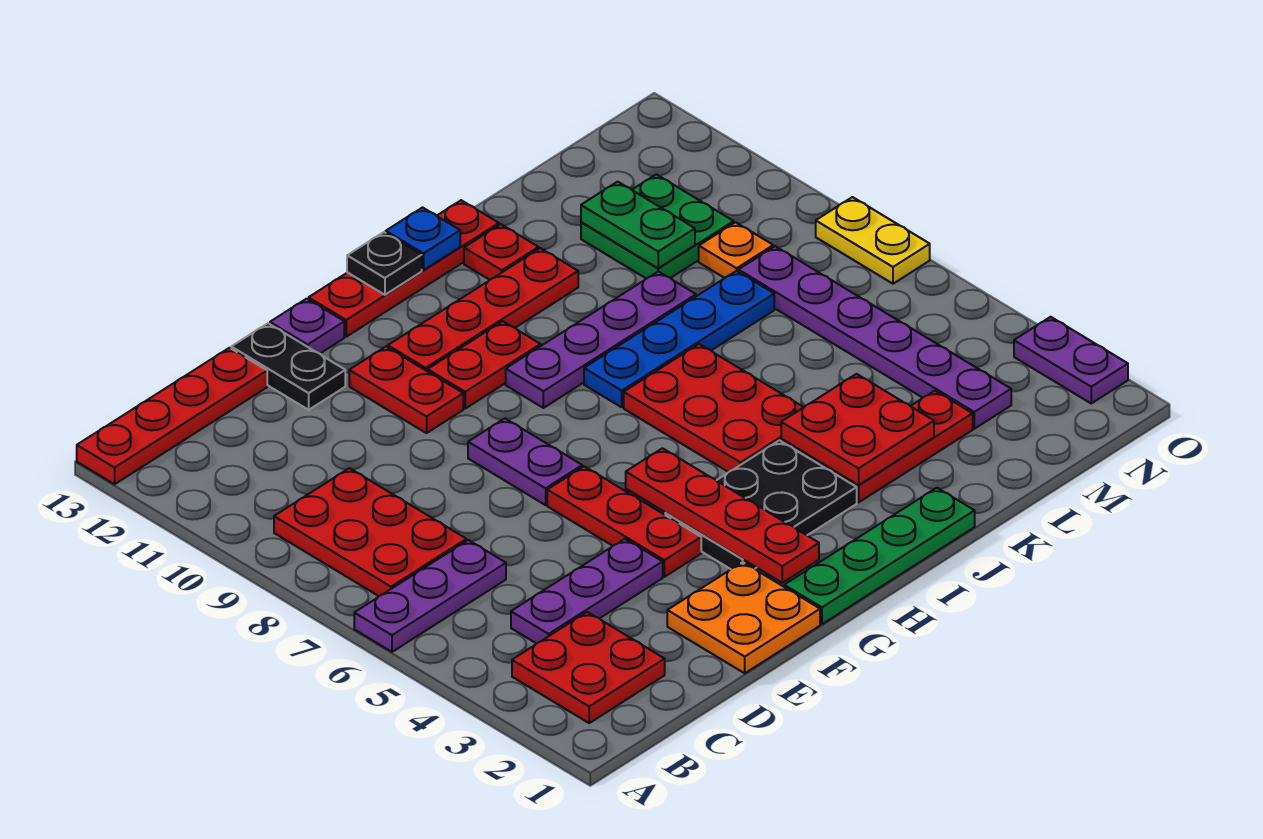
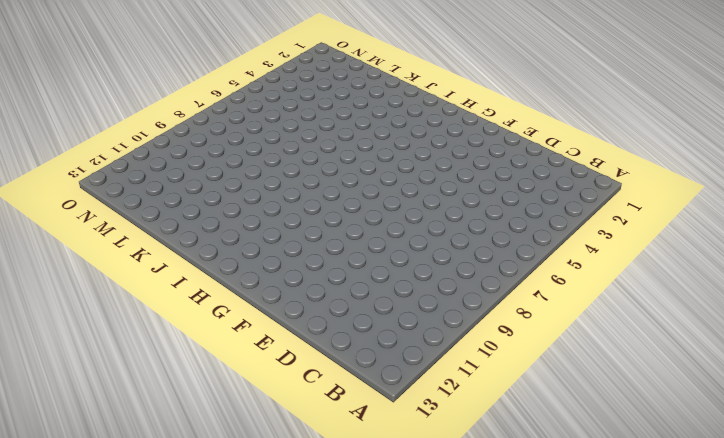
none -> purple plate A6:C6 level 1
none -> red plate A13:D13 level 1
none -> red plate B2:C3 level 1
none -> red plate B7:C9 level 1

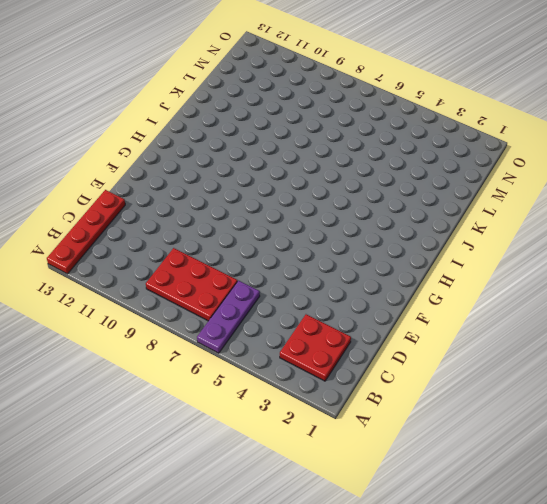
none -> purple plate C4:E4 level 1
none -> orange plate E1:F2 level 1
none -> black plate E12:E13 level 1
none -> red plate F4:F6 level 1

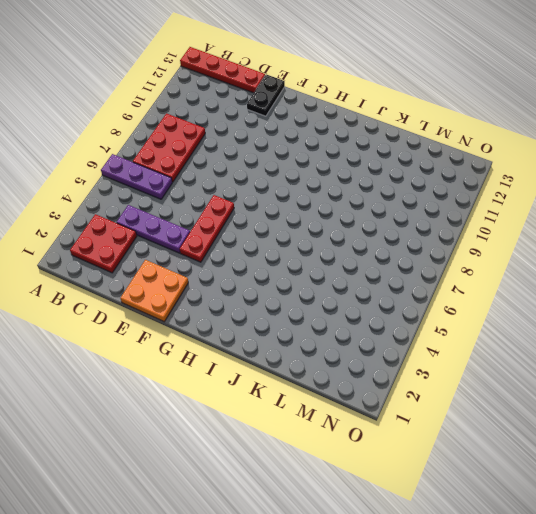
none -> purple plate F7:F8 level 1
none -> red plate F10:F11 level 1
none -> purple plate F13 level 1
none -> green plate G1:J1 level 1

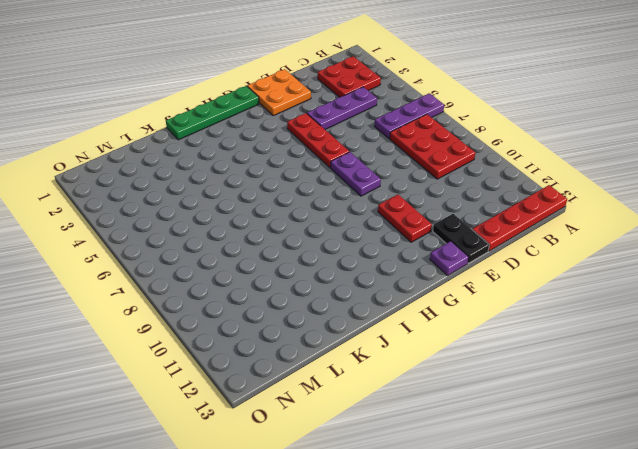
none -> black plate G3:I4 level 1
none -> red plate G10:H10 level 1
none -> red plate G11:J11 level 1
none -> red plate G13:J13 level 1

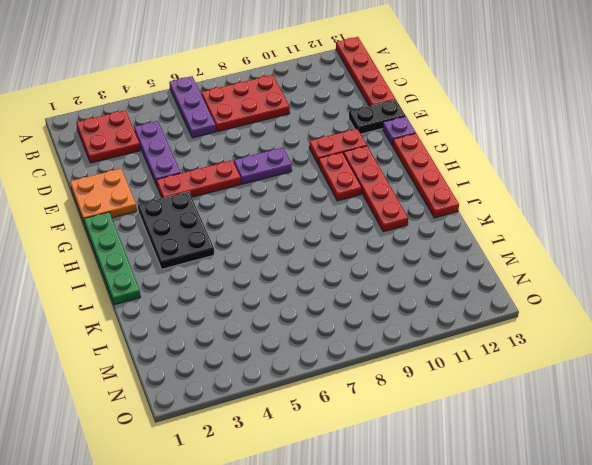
none -> purple plate H9:K9 level 1
none -> red plate I5:J7 level 1
none -> blue plate I8:L8 level 1
none -> red plate J3:L3 level 1

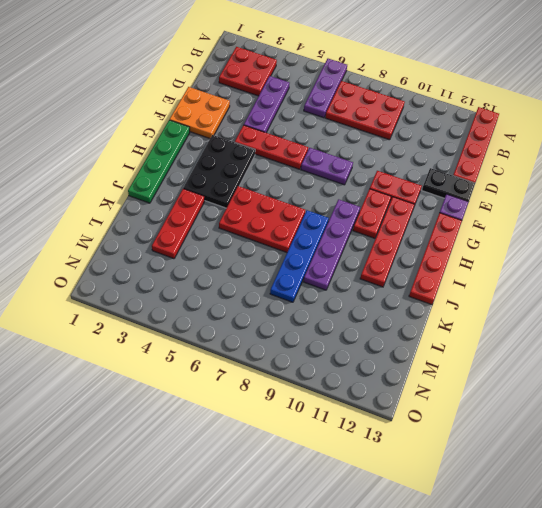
none -> red plate J12 level 1
none -> green plate L10:M11 level 1
none -> purple plate M3:M8 level 1
none -> orange plate M9 level 1

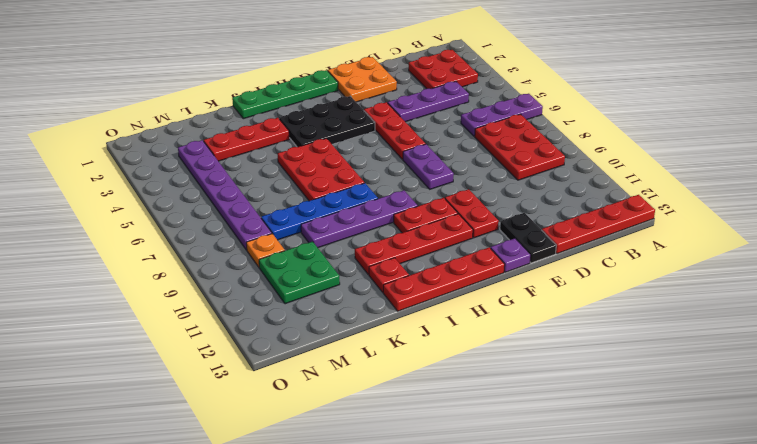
none -> purple plate O2:O3 level 1
none -> yellow plate O7:O8 level 1
none -> red plate G2:G5 level 2
none -> black plate H13 level 2

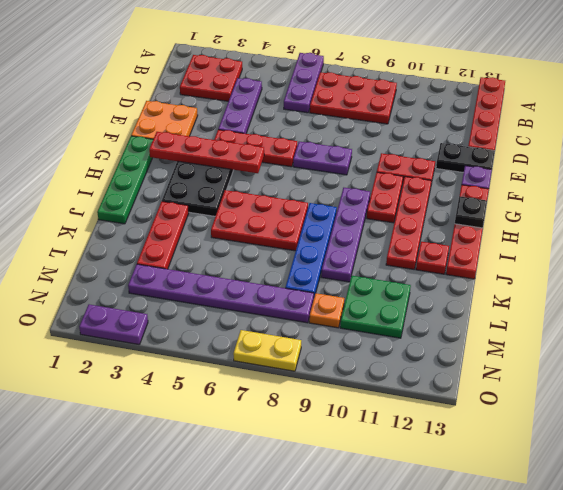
none -> blue plate I13 level 2
none -> red plate J3:K4 level 2
none -> green plate L10:L11 level 2

